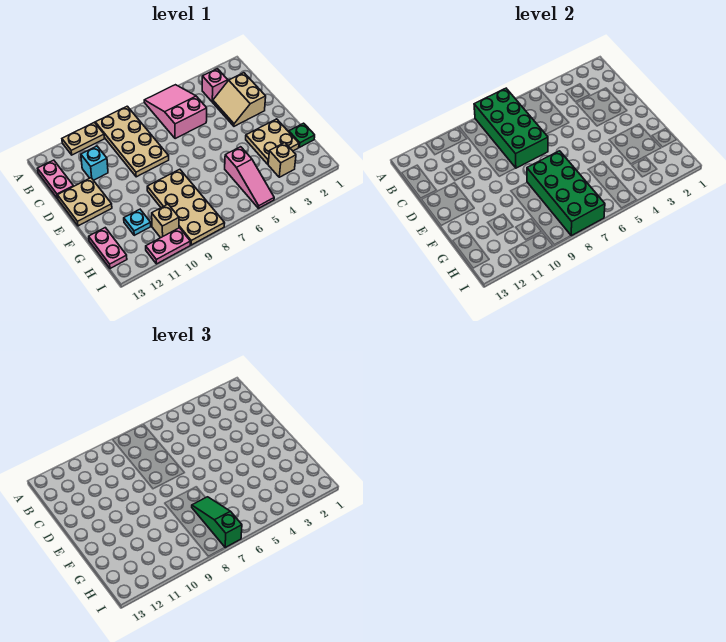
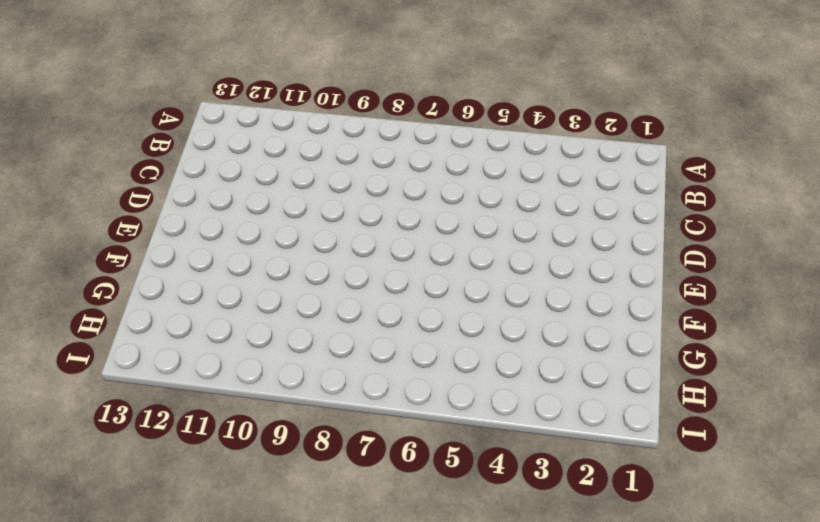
none -> pink slope A5:C6 level 1 top C
none -> tan plate A8:D9 level 1
none -> tan plate A10:A11 level 1

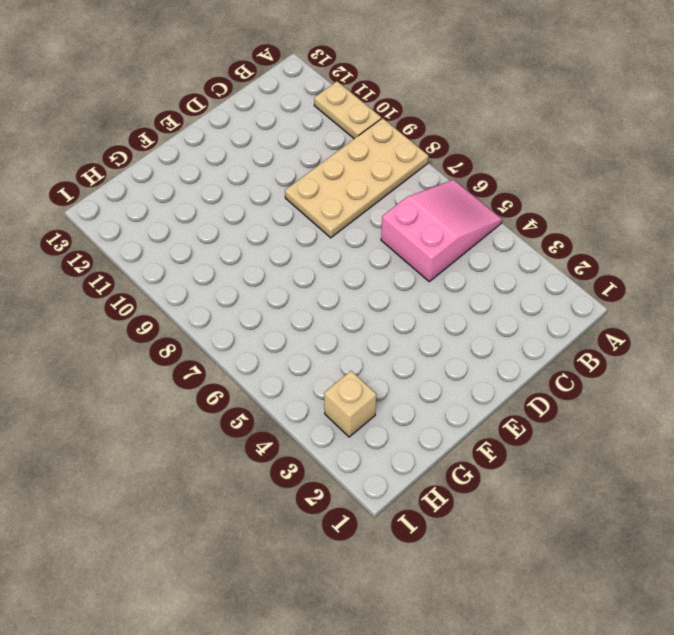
none -> pink brick B3 level 1
none -> pink plate B13:C13 level 1
none -> tan slope C2:D3 level 1 top 2

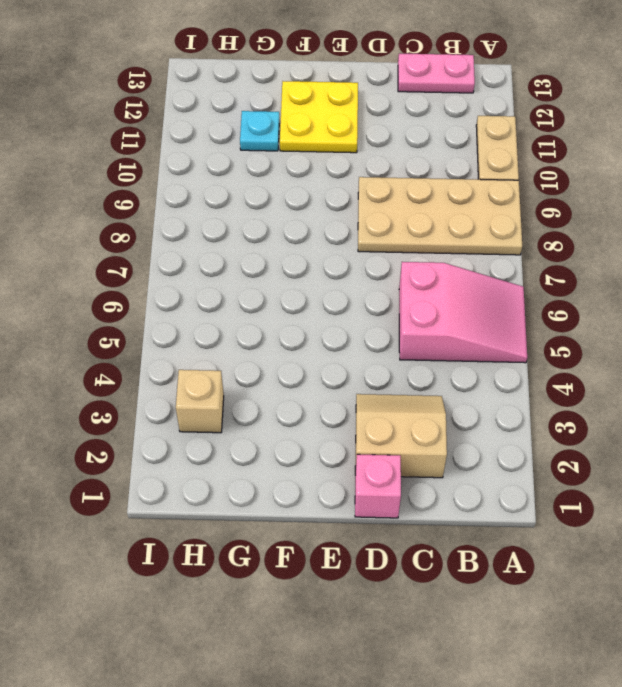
pink brick D1 level 1 -> pink brick B3 level 1
yellow plate E11:F12 level 1 -> tan plate D12:E13 level 1
none -> cyan brick C11 level 1
none -> tan plate F2:G3 level 1
none -> tan plate F8:I9 level 1

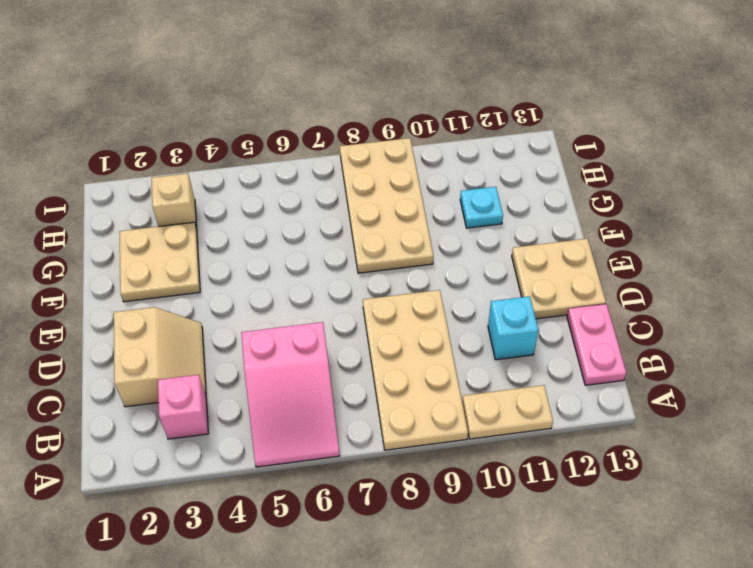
none -> green plate G1 level 1
none -> pink slope G5:I5 level 1 top G
none -> pink plate G13:H13 level 1

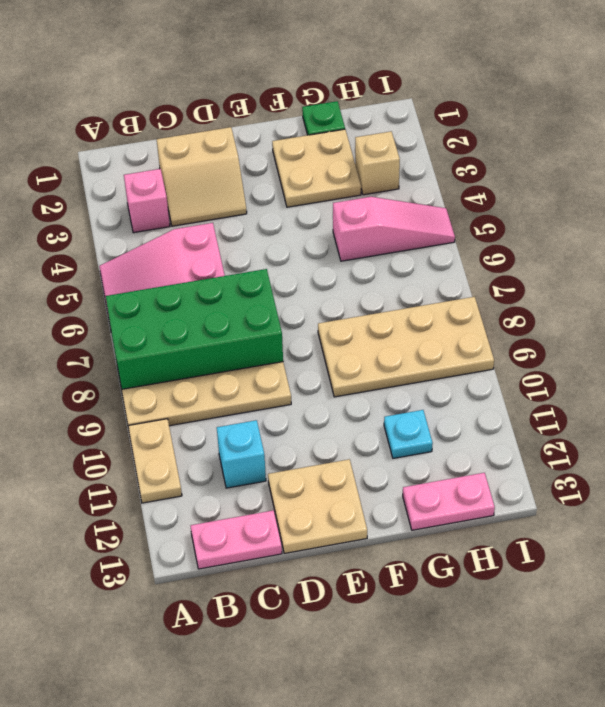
none -> tan brick H10 level 1
none -> pink plate I10:I11 level 1
none -> green brick F7:I8 level 2

